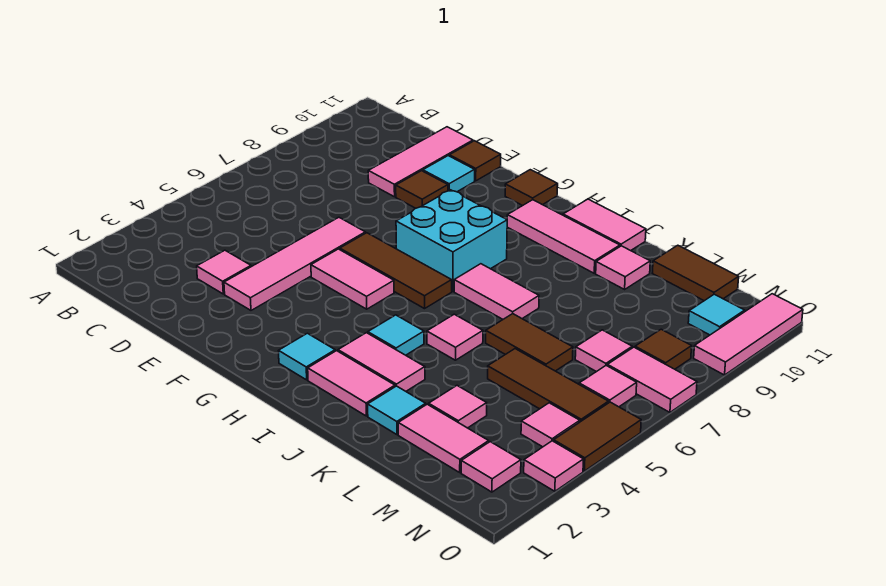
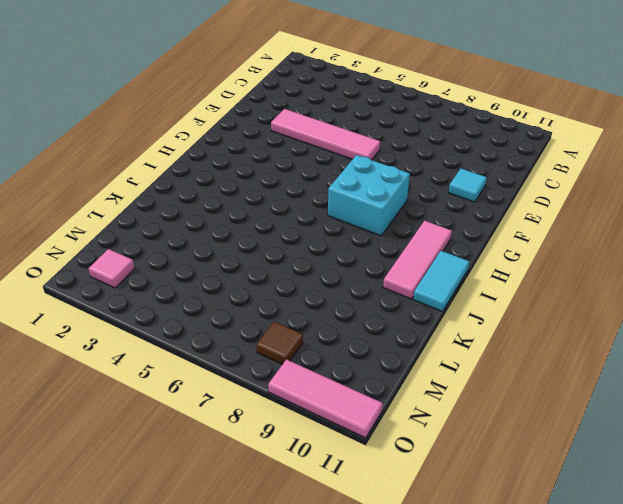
cyan tile I11:J11 level 1 -> pink tile I11:J11 level 1
none -> pink tile D3 level 1
none -> pink tile D9:D11 level 1
none -> brown tile E9 level 1
none -> brown tile E11 level 1

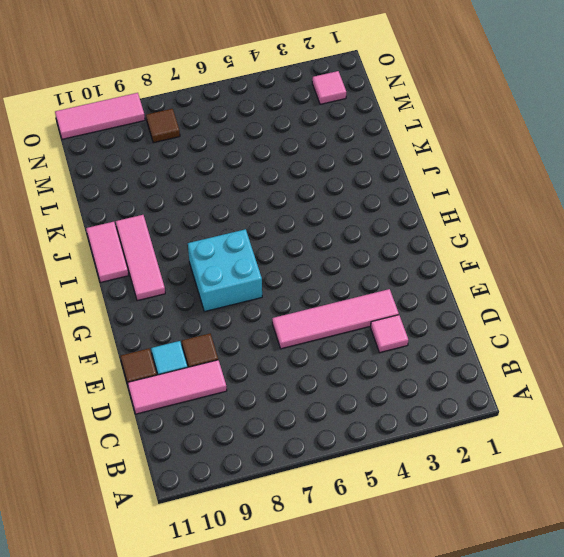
none -> pink tile F5:G5 level 1
none -> brown tile F6:H6 level 1
none -> brown tile G11 level 1
none -> cyan tile H2 level 1

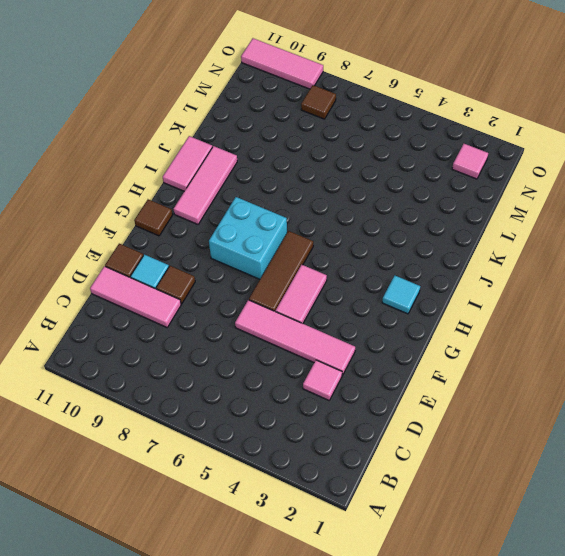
none -> pink tile I2:J2 level 1
none -> pink tile I3:J3 level 1
none -> cyan tile I4 level 1
none -> pink tile I7:J7 level 1

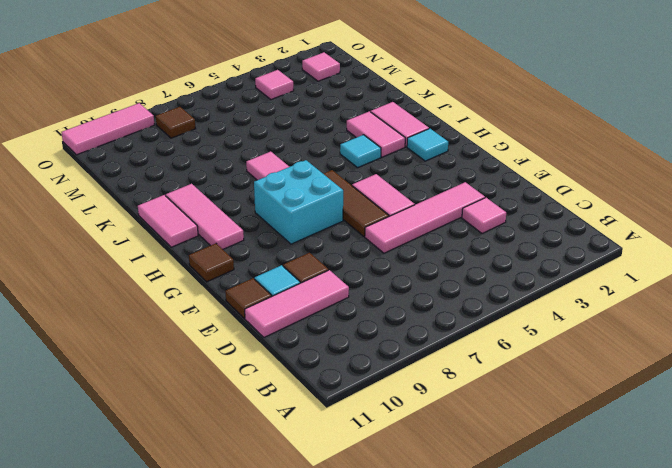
none -> pink tile J5 level 1
none -> cyan tile K2 level 1
none -> brown tile K6:L6 level 1
none -> pink tile K10 level 1

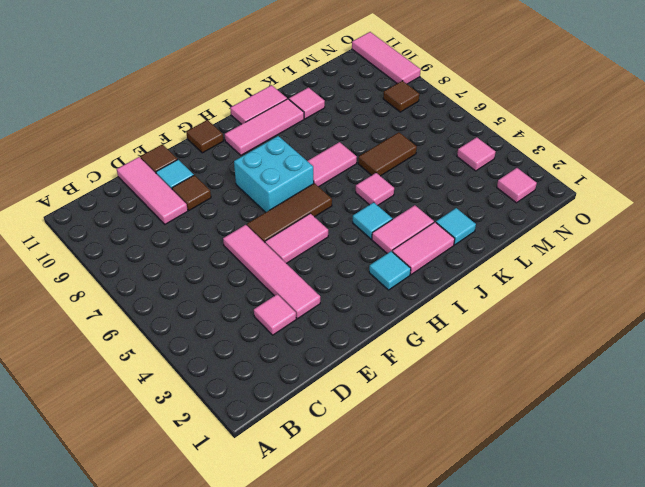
none -> pink tile L2:M2 level 1
none -> pink tile L3 level 1
none -> brown tile L5:N5 level 1
none -> brown tile L11:M11 level 1

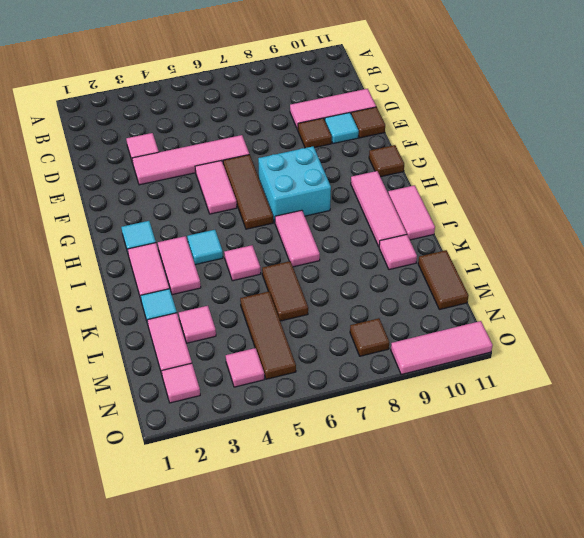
none -> pink tile M7 level 1
none -> pink tile N6 level 1
none -> pink tile N7:O7 level 1
none -> cyan tile N10 level 1

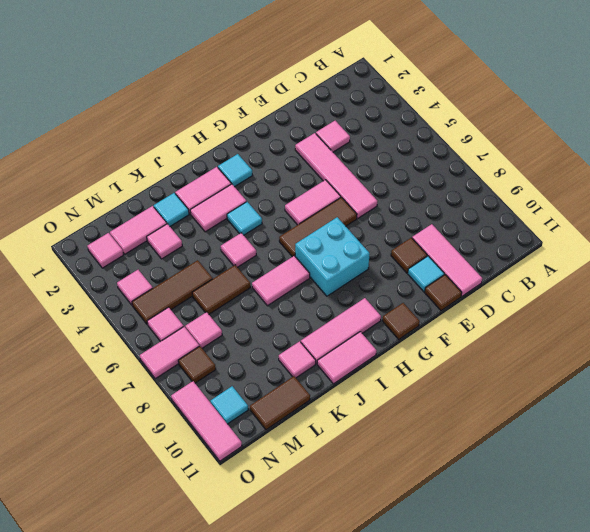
none -> pink tile O3 level 1
none -> brown tile O4:O5 level 1

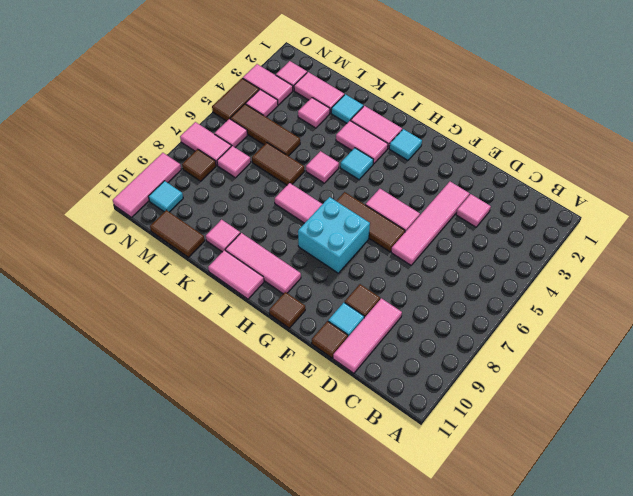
pink tile N3:O3 level 1 -> pink tile O3 level 1

